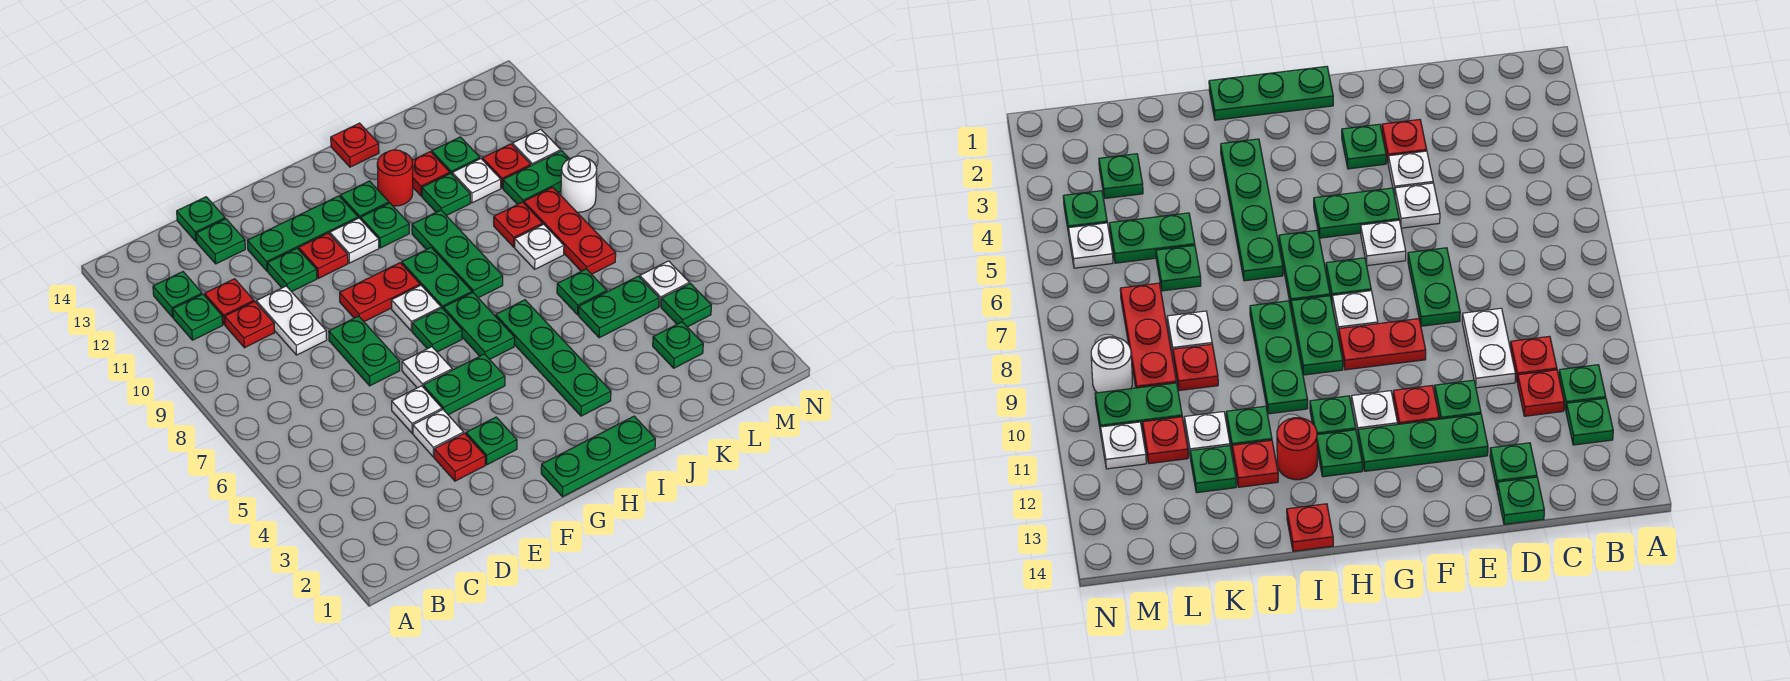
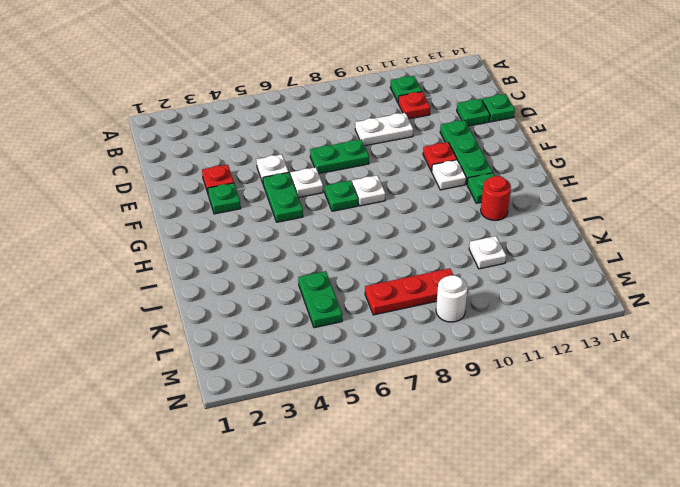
none -> green plate B12 level 1
none -> red plate C10 level 1
none -> white plate E4 level 1
none -> green plate E11 level 1

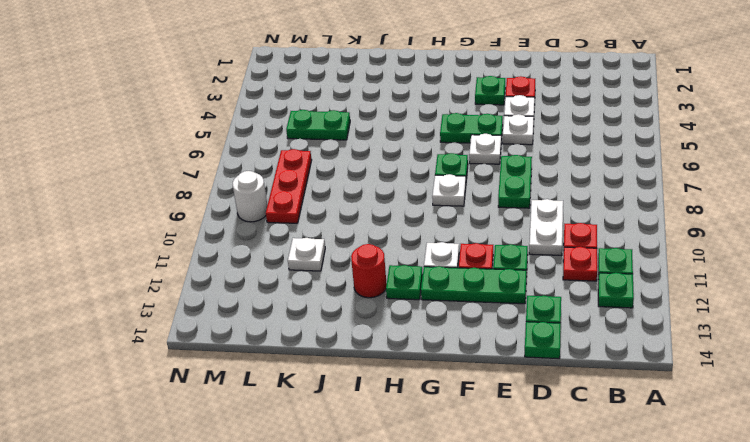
none -> red plate F9:G9 level 1
none -> green plate G1:I1 level 1
none -> green plate H6:H7 level 1
none -> green plate H8:H9 level 1

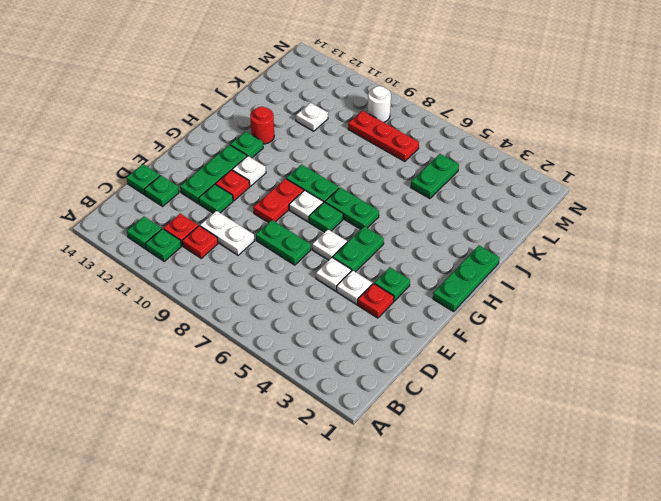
none -> green plate H11 level 1
none -> green plate I3:I6 level 1
none -> green plate I8:I10 level 1
none -> red plate I14 level 1

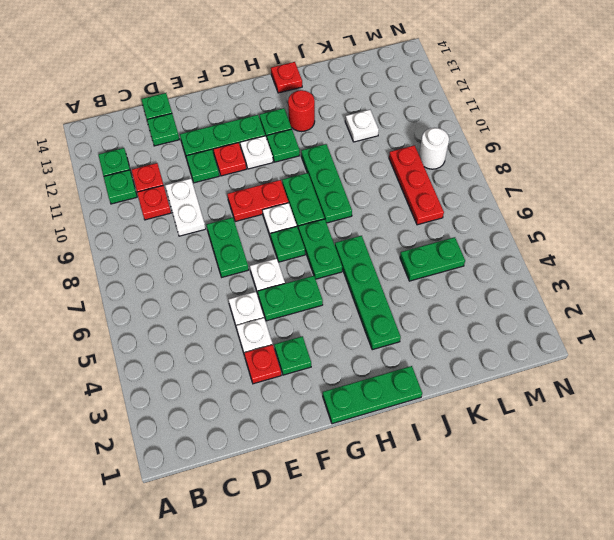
none -> green plate J11 level 1
none -> red plate J12 level 1
none -> green plate K6 level 1
none -> white plate K8 level 1

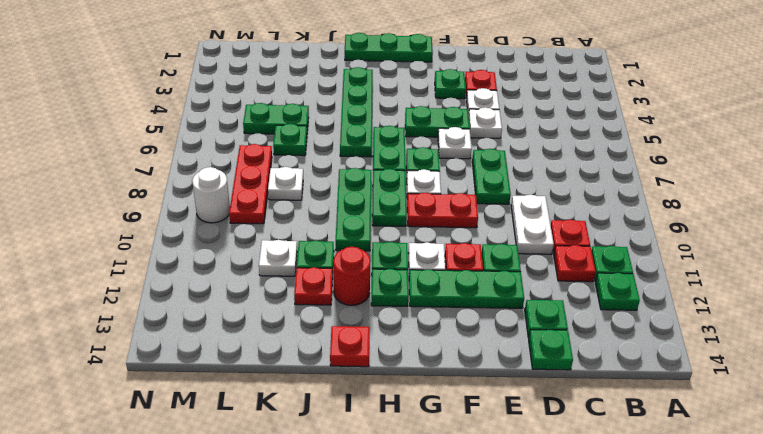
none -> red plate K9 level 1
none -> green plate K12 level 1
none -> green plate L3 level 1
none -> green plate L10:M10 level 1

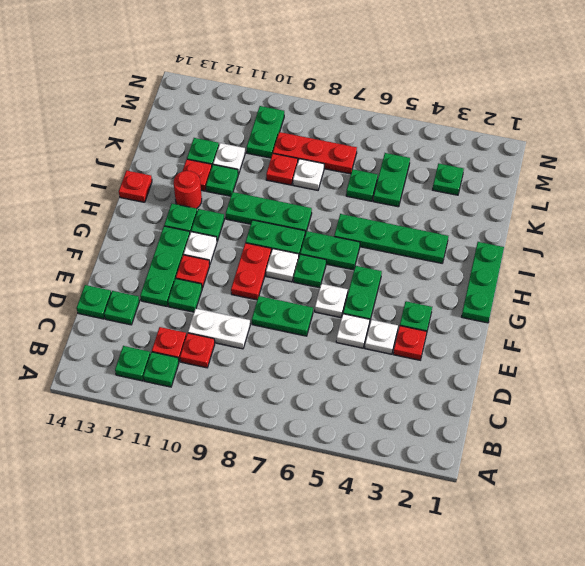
none -> red plate L11 level 1
none -> green plate M4 level 1
none -> white plate M5 level 1
none -> white round brick M9 level 1

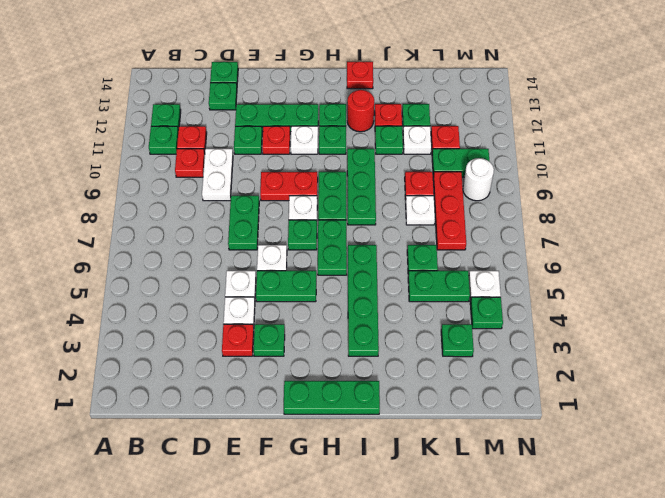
none -> white plate M11 level 1

